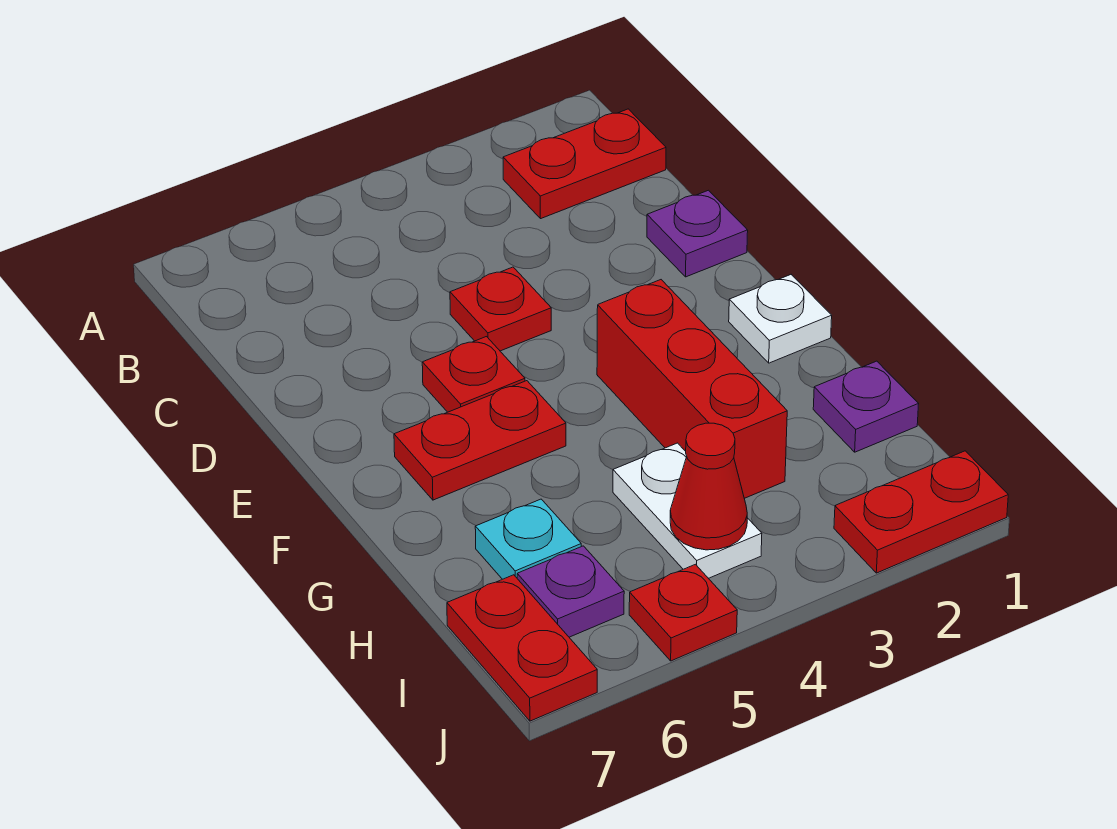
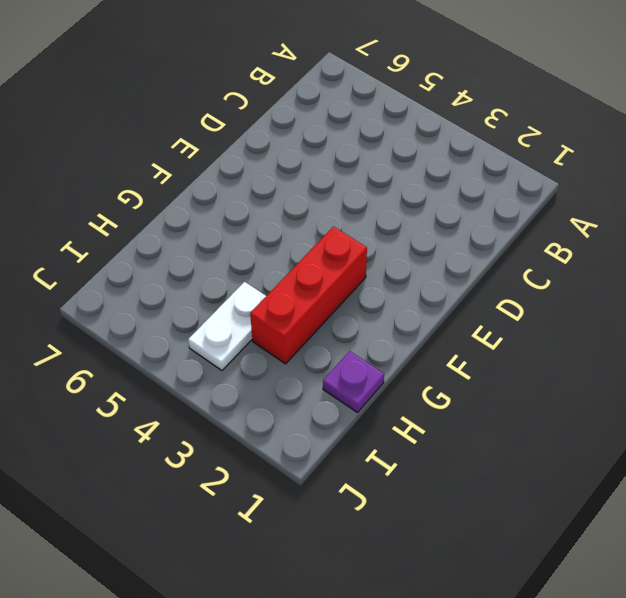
none -> red plate B1:B2 level 1
none -> purple plate D1 level 1
none -> red plate D4 level 1

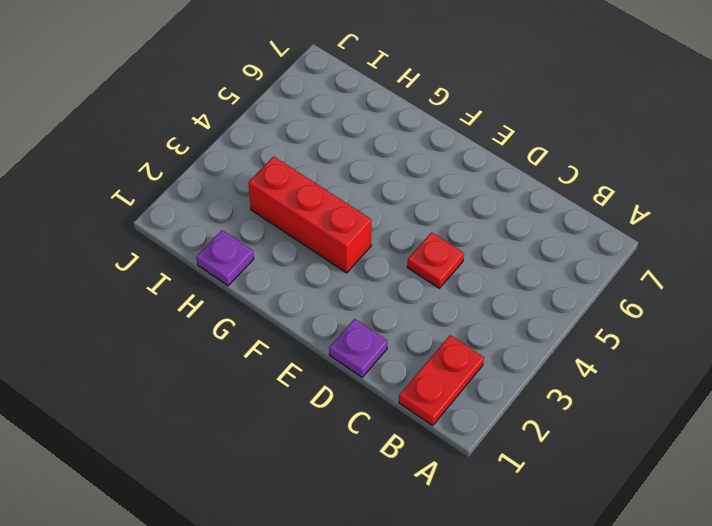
none -> red plate E5 level 1
none -> white plate F1 level 1
none -> red plate F5:F6 level 1

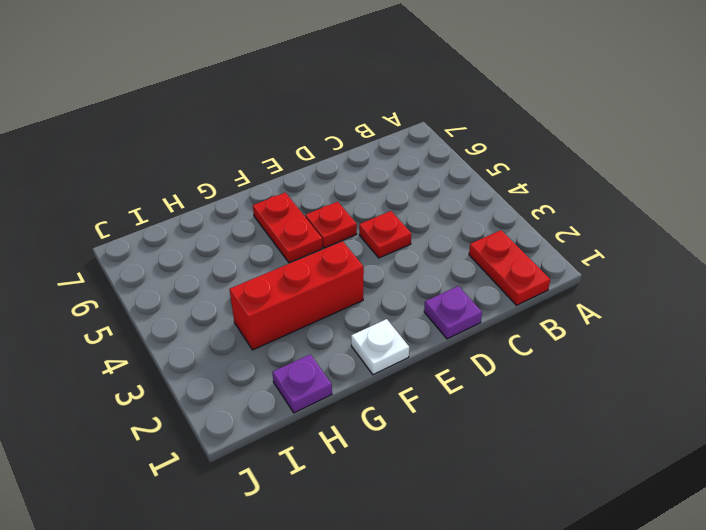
none -> white plate H4:I4 level 1
none -> cyan plate H6 level 1
none -> purple plate I6 level 1

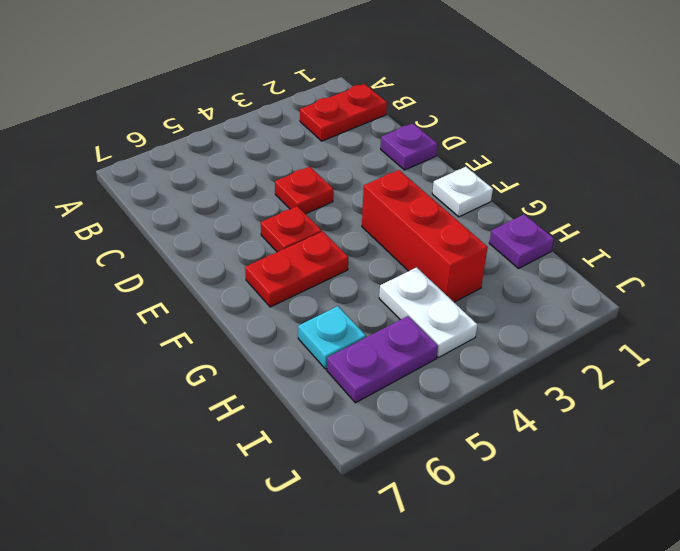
purple plate I5:I6 level 1 -> purple plate I6 level 1
none -> red plate I7:J7 level 1
none -> red plate J1:J2 level 1
none -> red plate J5 level 1

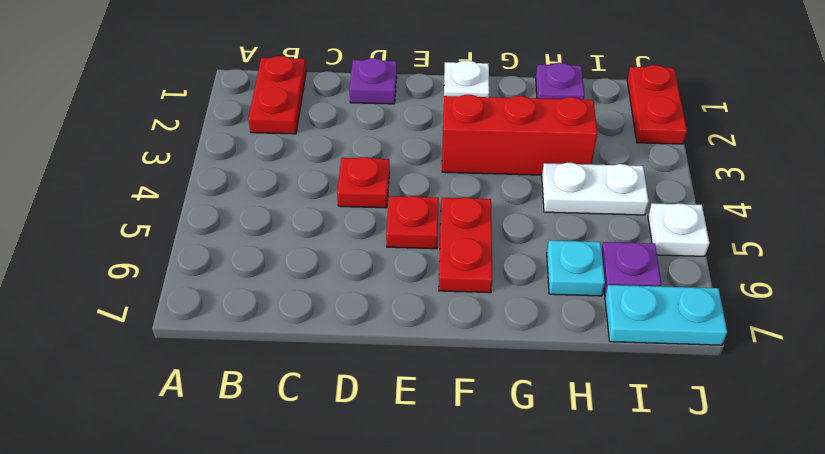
cyan plate I7:J7 level 1 -> red plate I7:J7 level 1
white plate J5 level 1 -> red plate J5 level 1
none -> red cone I4 level 2

